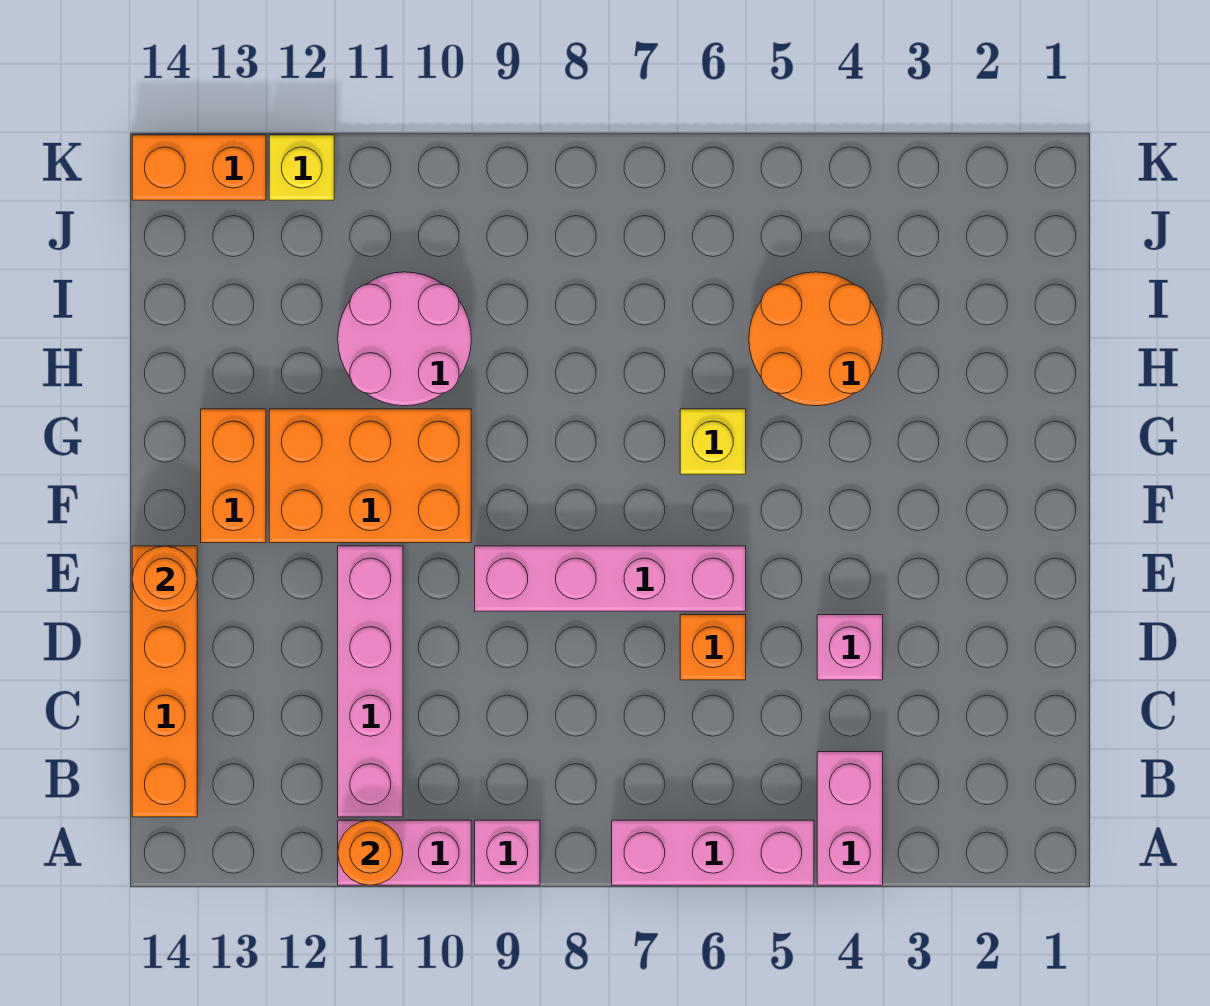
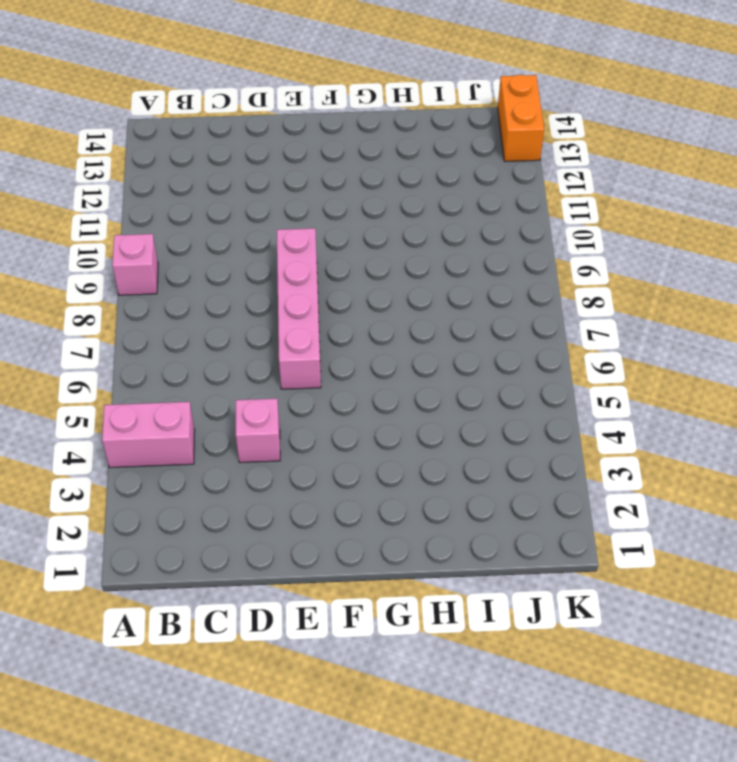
none -> pink brick A5:A7 level 1
none -> pink brick A10:A11 level 1
none -> pink brick B11:E11 level 1

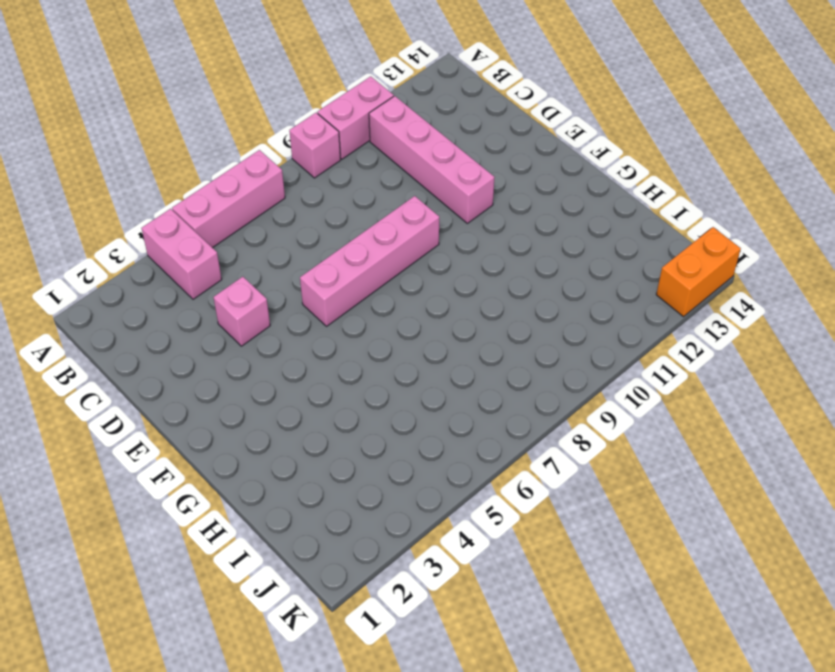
none -> orange brick B14:E14 level 1
none -> orange brick D6 level 1
none -> orange brick F10:G12 level 1

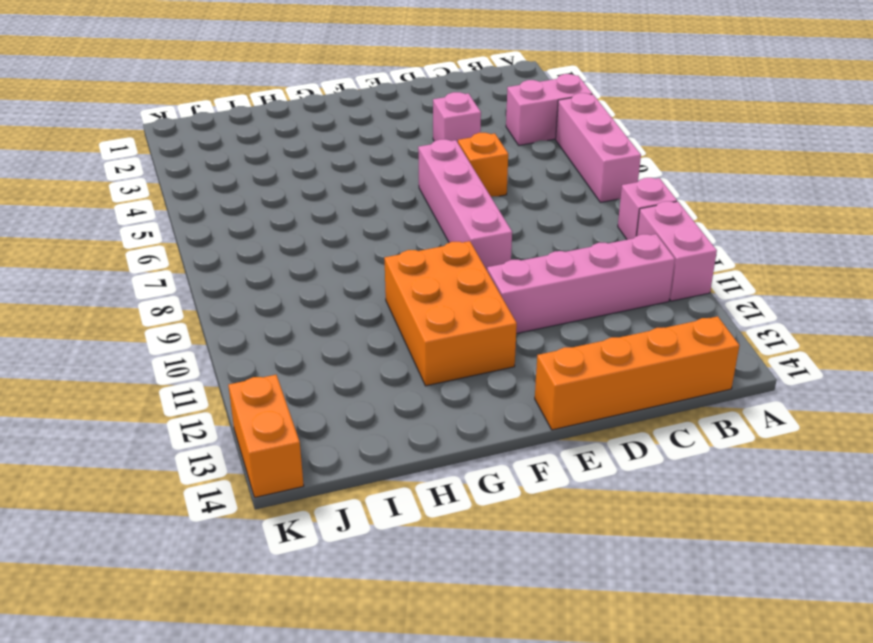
none -> orange brick F13:G13 level 1
none -> yellow brick G6 level 1
none -> orange round brick H4:I5 level 1

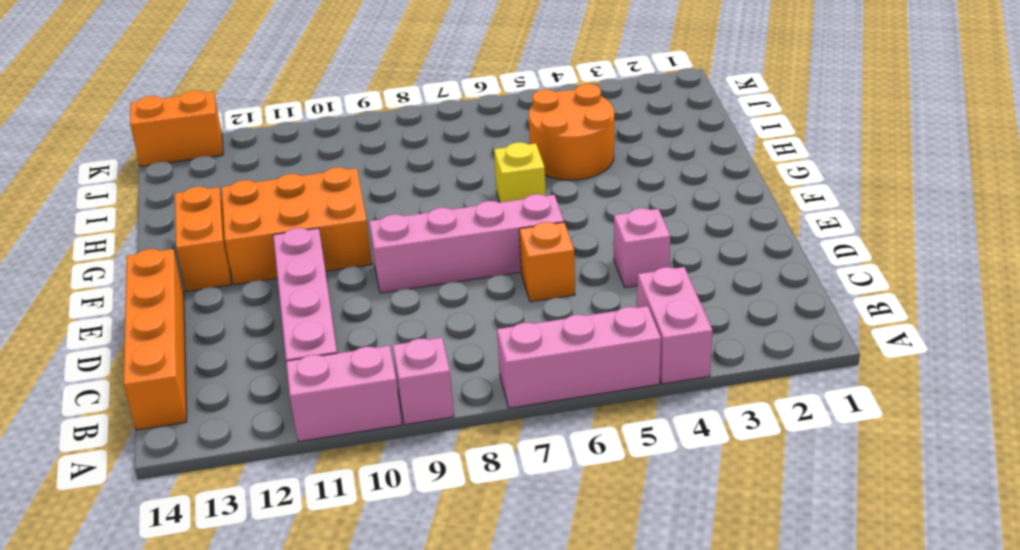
none -> pink round brick H10:I11 level 1
none -> yellow brick K12 level 1
none -> orange round brick A11 level 2

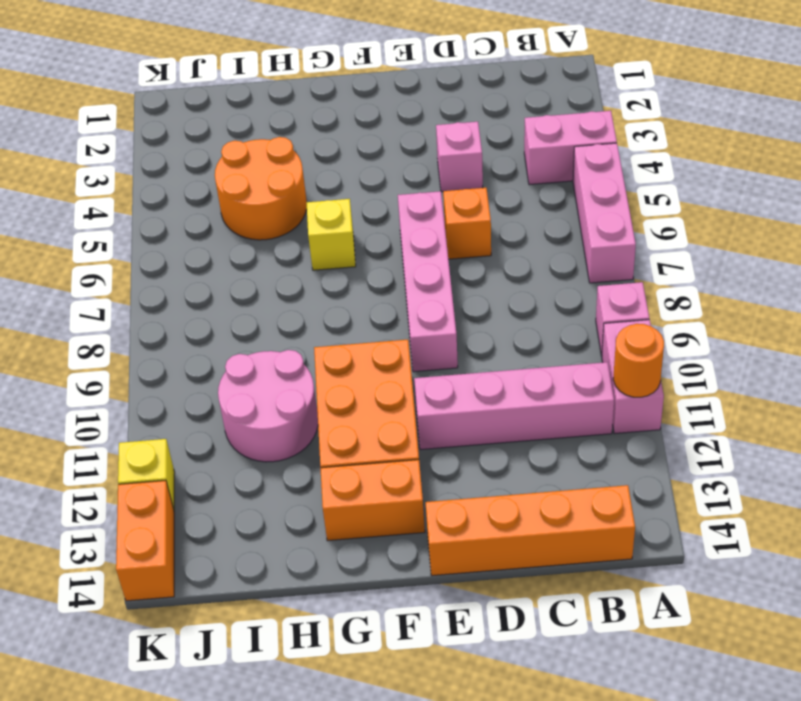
none -> orange round brick E14 level 2

